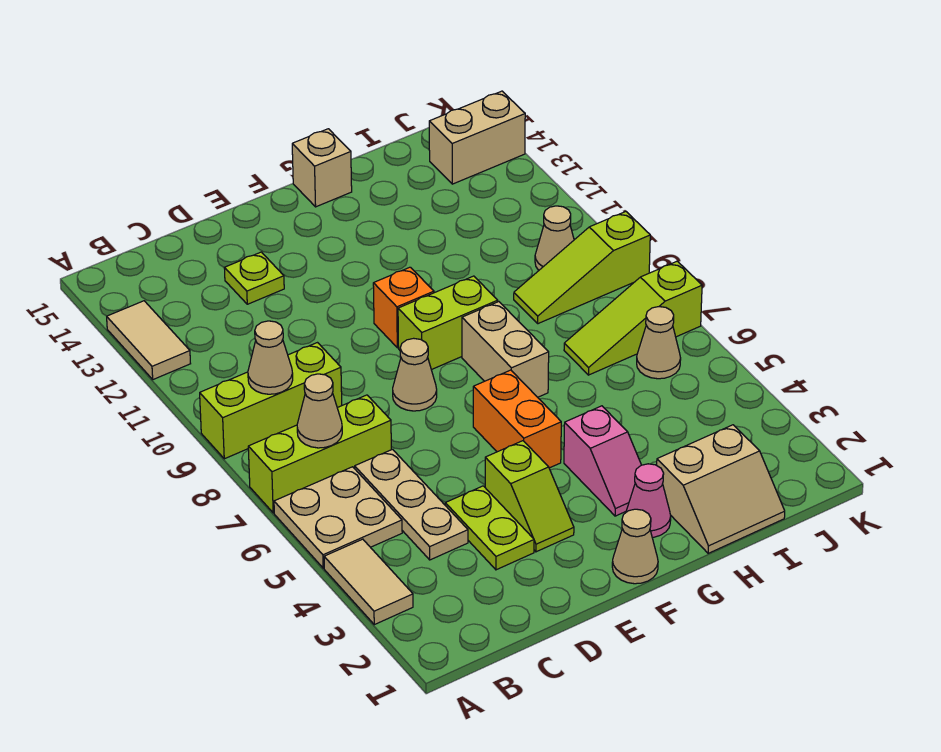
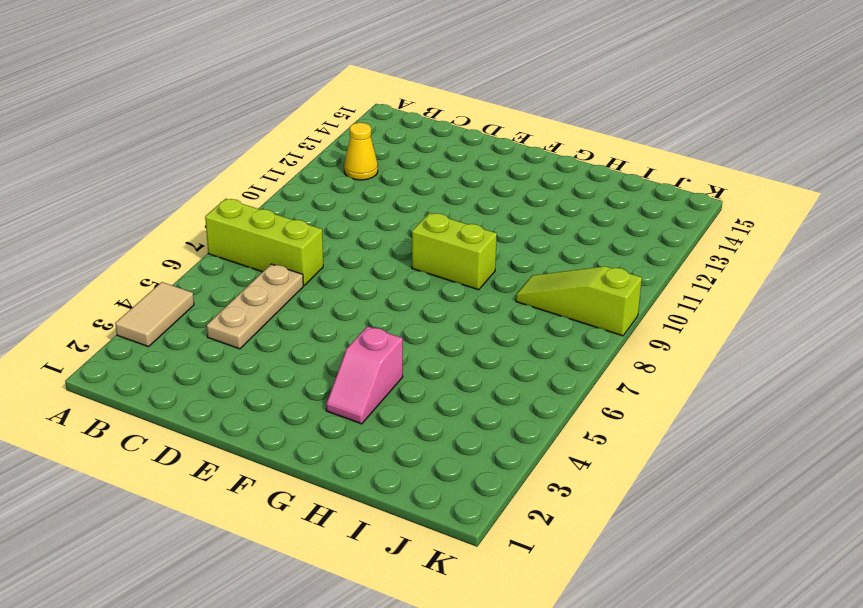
yellow cone B12 level 1 -> none
none -> tan plate A5:B6 level 1
none -> lime brick A9:C9 level 1
none -> tan tile A12:A13 level 1

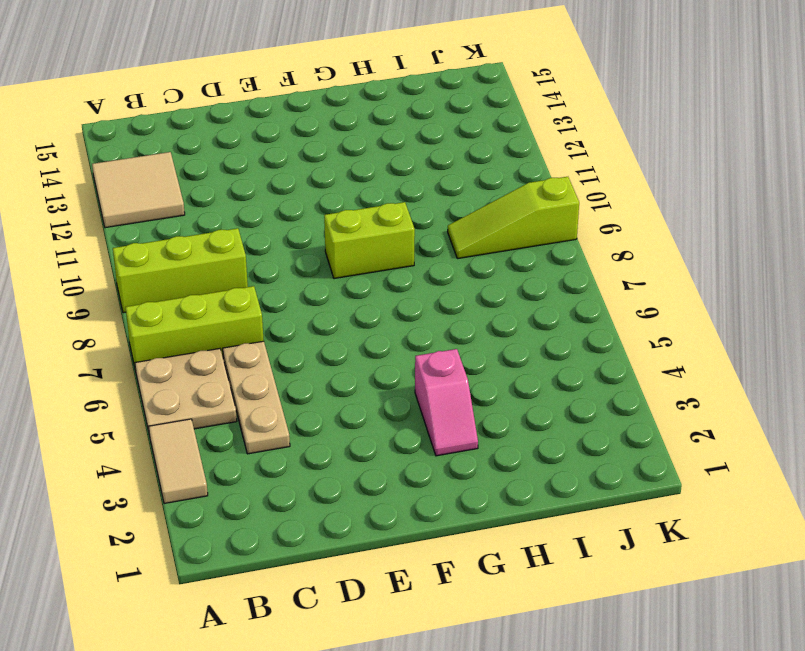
tan tile A12:B13 level 1 -> tan tile A12:A13 level 1
none -> lime plate D3:D4 level 1
none -> lime plate D13 level 1
none -> lime slope E3:E4 level 1 top 4

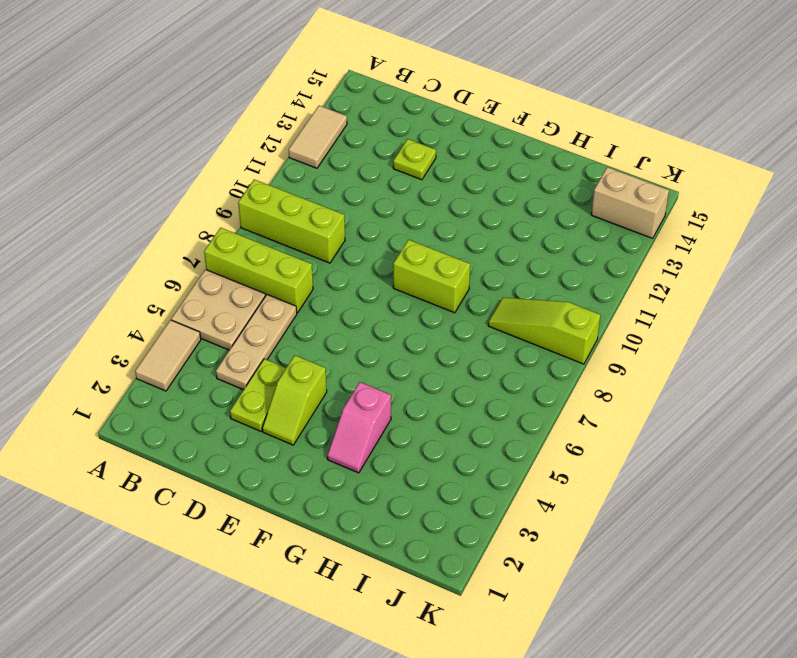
none -> tan cone E8 level 1
none -> tan cone F1 level 1
none -> orange brick F5:F6 level 1

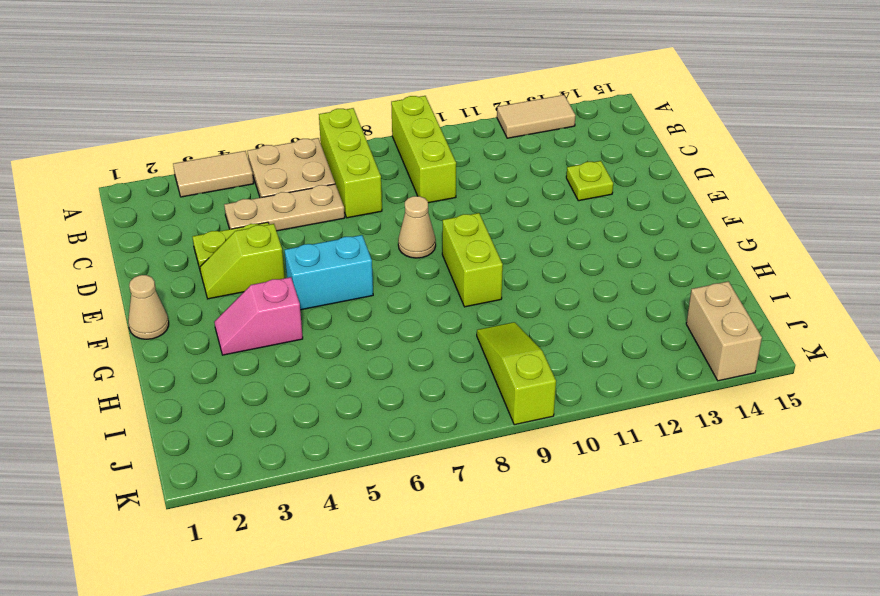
cyan brick F5:F6 level 1 -> orange brick F5:F6 level 1
none -> orange brick F10 level 1
none -> pink cone G2 level 1
none -> tan brick G7:G8 level 1

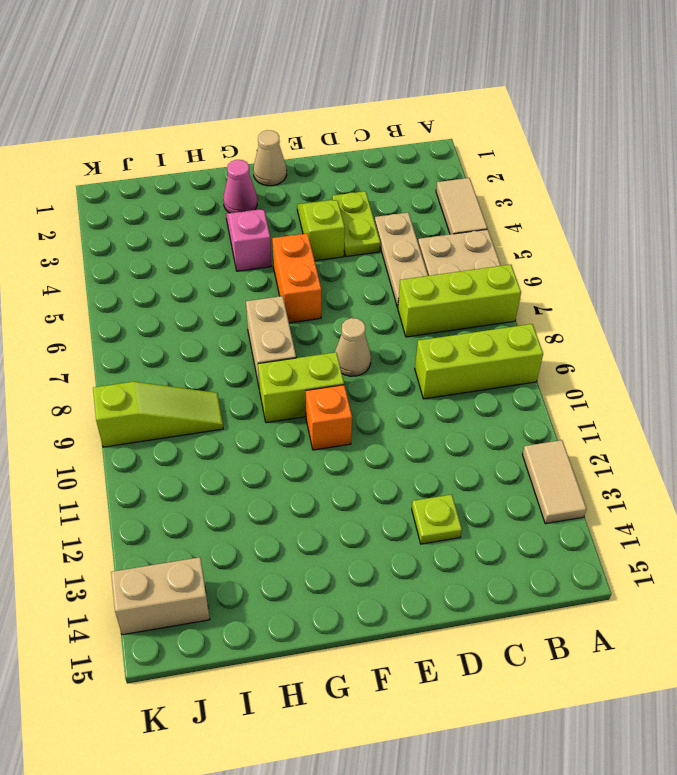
none -> tan brick G15 level 1
none -> tan slope H1:I2 level 1 top 2
none -> lime slope I7:K7 level 1 top K

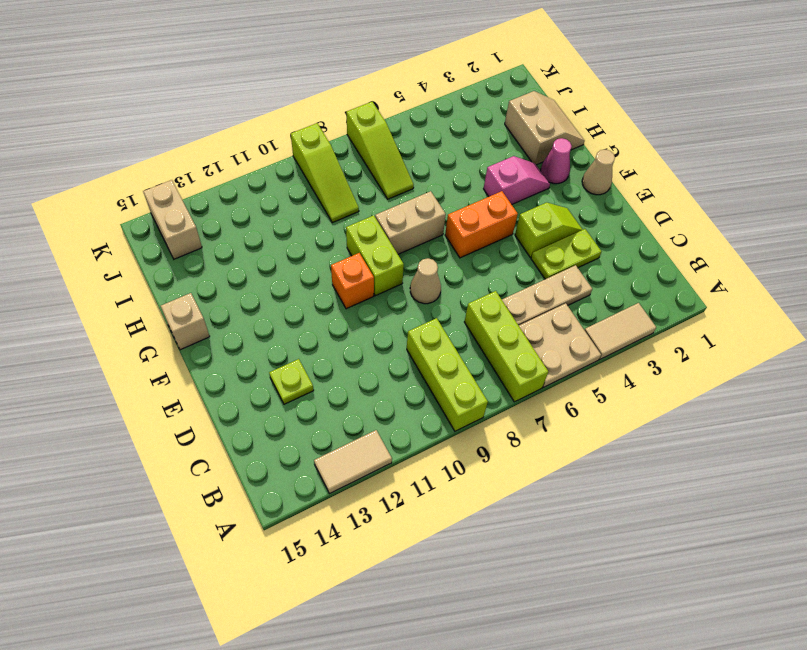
none -> tan cone J6 level 1
none -> tan cone J10 level 1
none -> tan cone B7 level 2

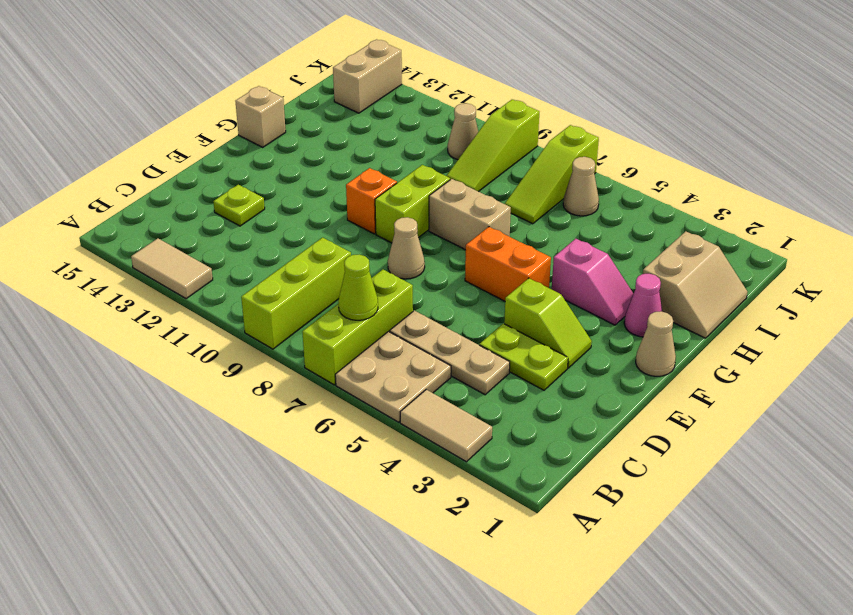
lime cone B7 level 2 -> tan cone B7 level 2
none -> tan cone B9 level 2

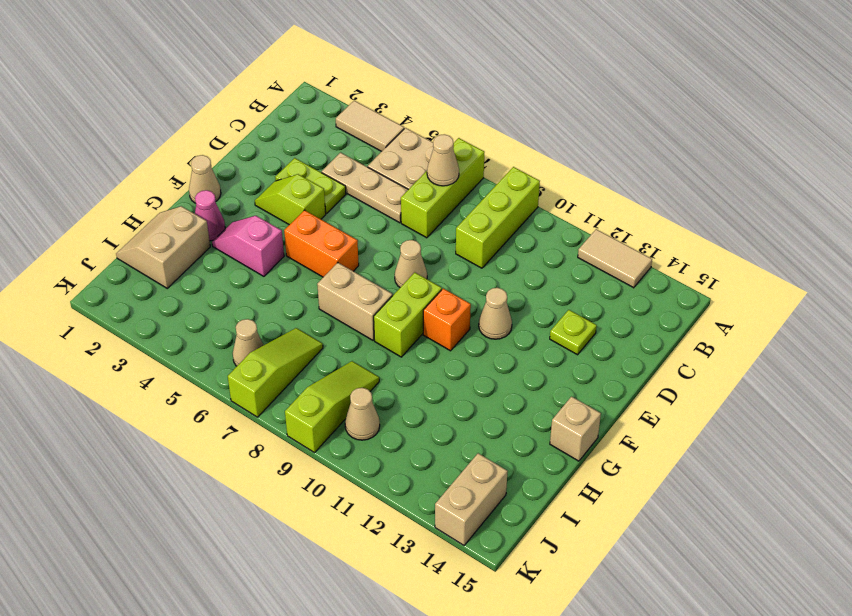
tan cone E11 level 1 -> tan cone B9 level 2

